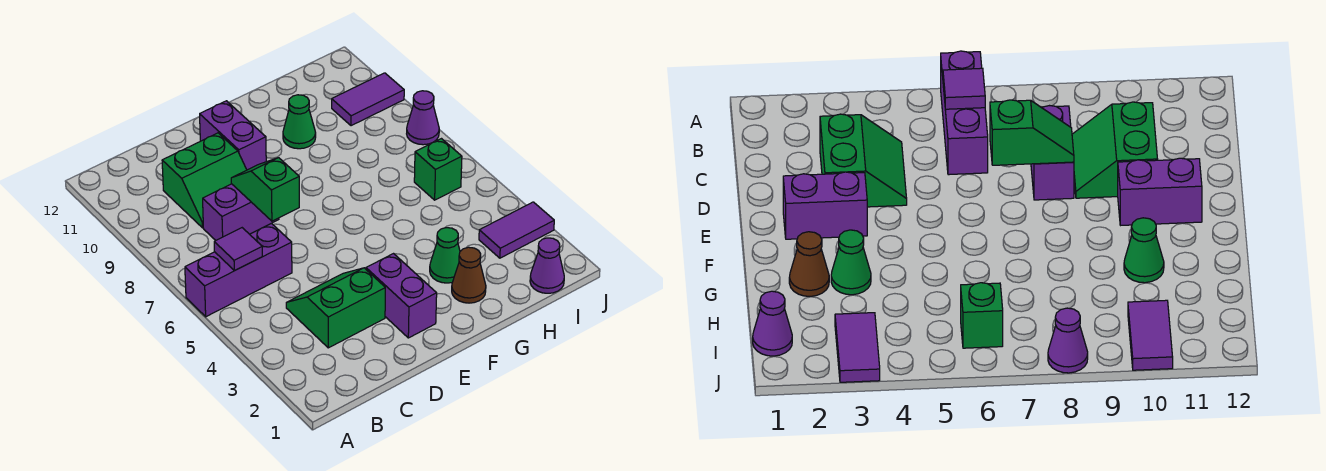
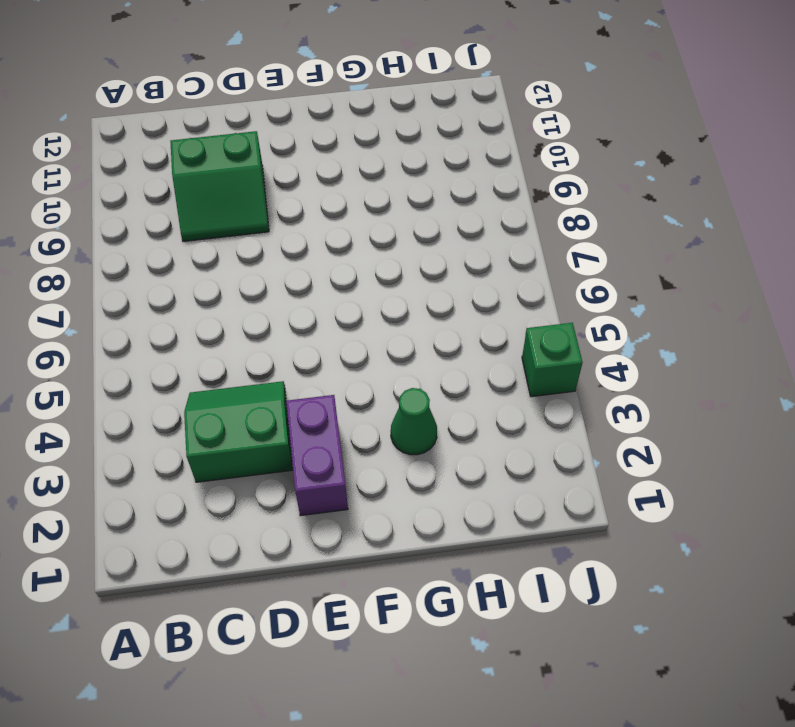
green brick J4 level 1 -> green brick I6 level 1
none -> purple brick A6:C6 level 1
none -> purple brick C8:D8 level 1
none -> purple brick E10:E11 level 1

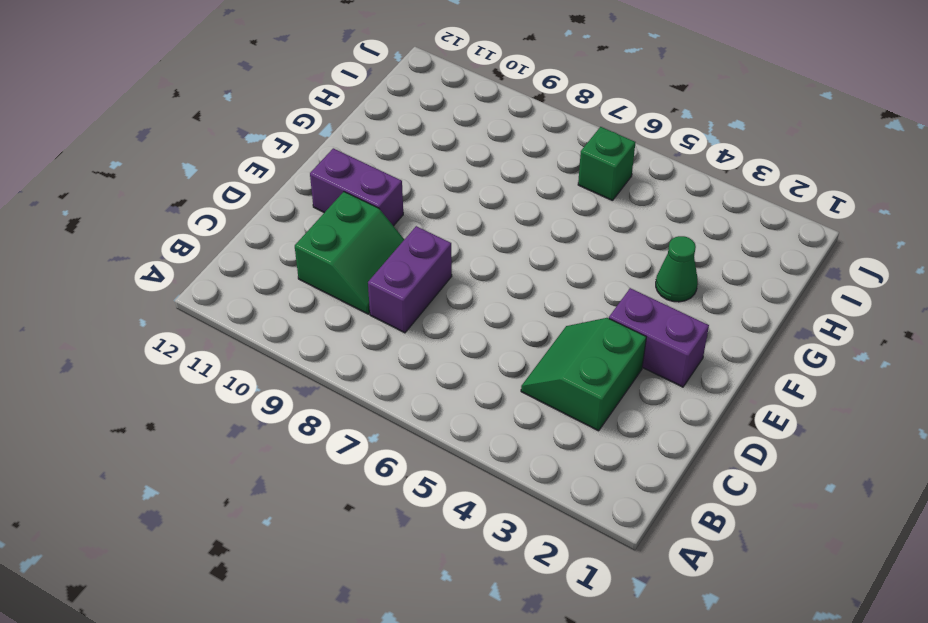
none -> purple brick A6:C6 level 1
none -> brown cone G2 level 1
none -> green cone G10 level 1

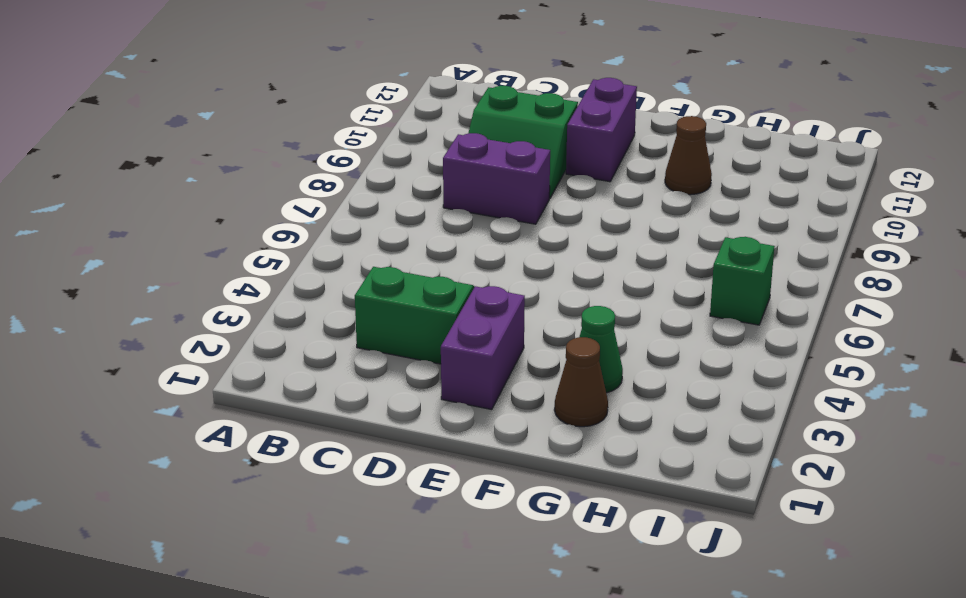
brown cone G10 level 1 -> green cone G10 level 1
none -> purple brick A6:C6 level 1
none -> purple cone I1 level 1
none -> purple tile I3:J3 level 1

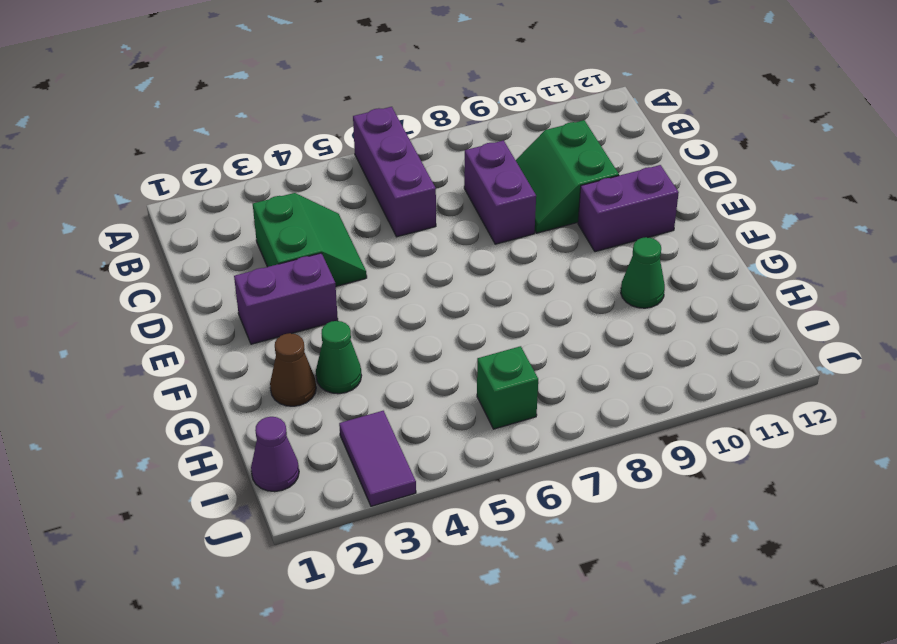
none -> purple tile I10:J10 level 1
none -> purple cone J8 level 1
none -> purple tile B6 level 2

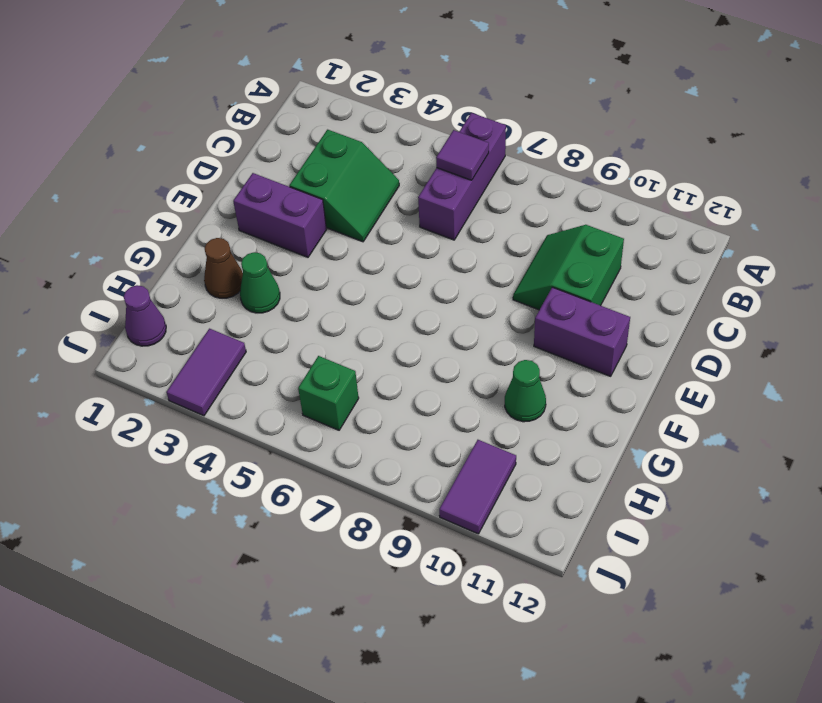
none -> purple brick C8:D8 level 1
none -> purple cone J8 level 1
none -> green slope D7:D8 level 2 top 7

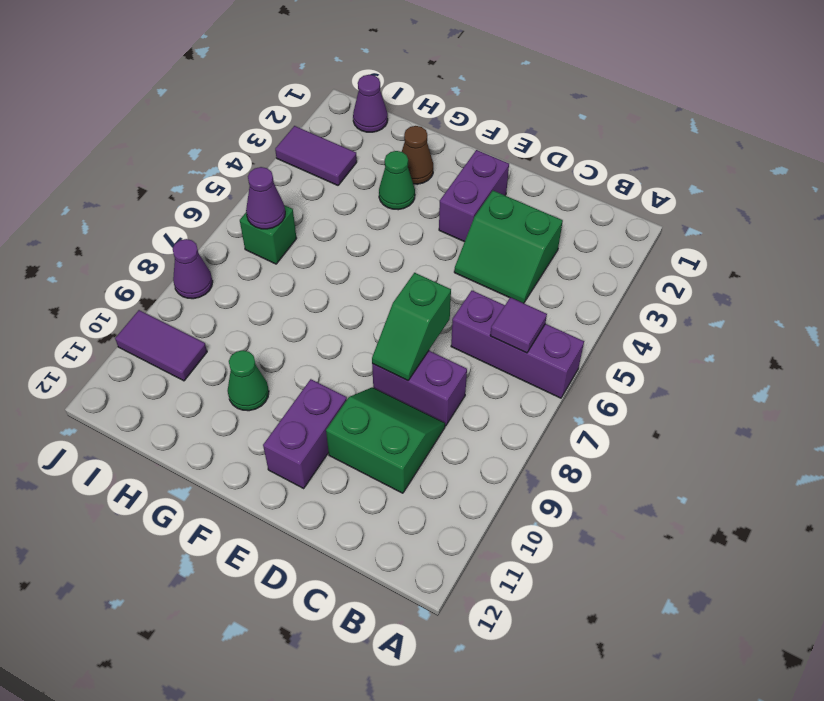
purple cone I6 level 2 -> none

